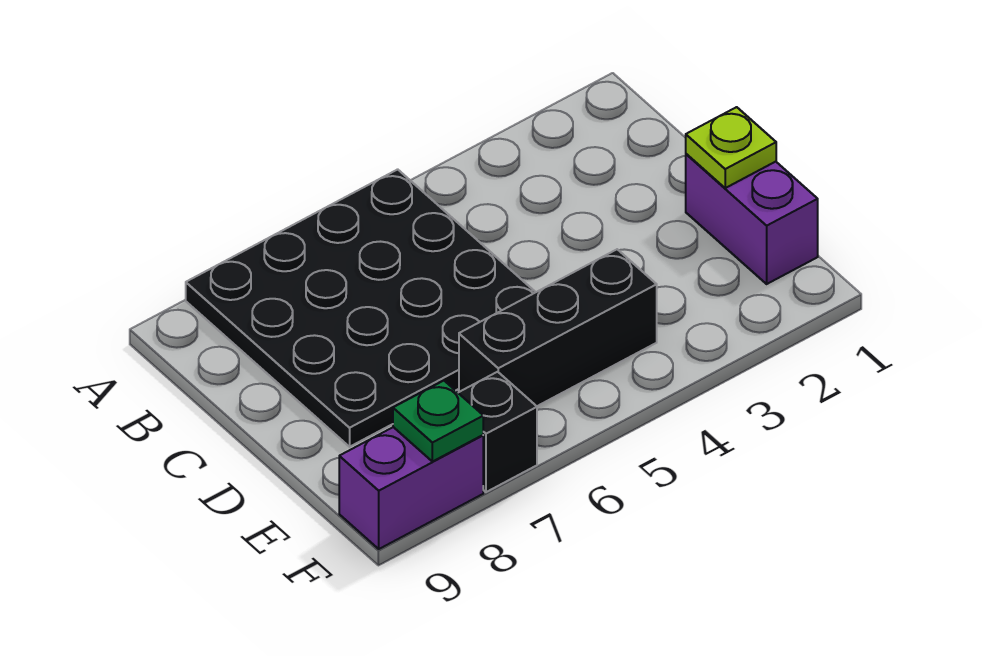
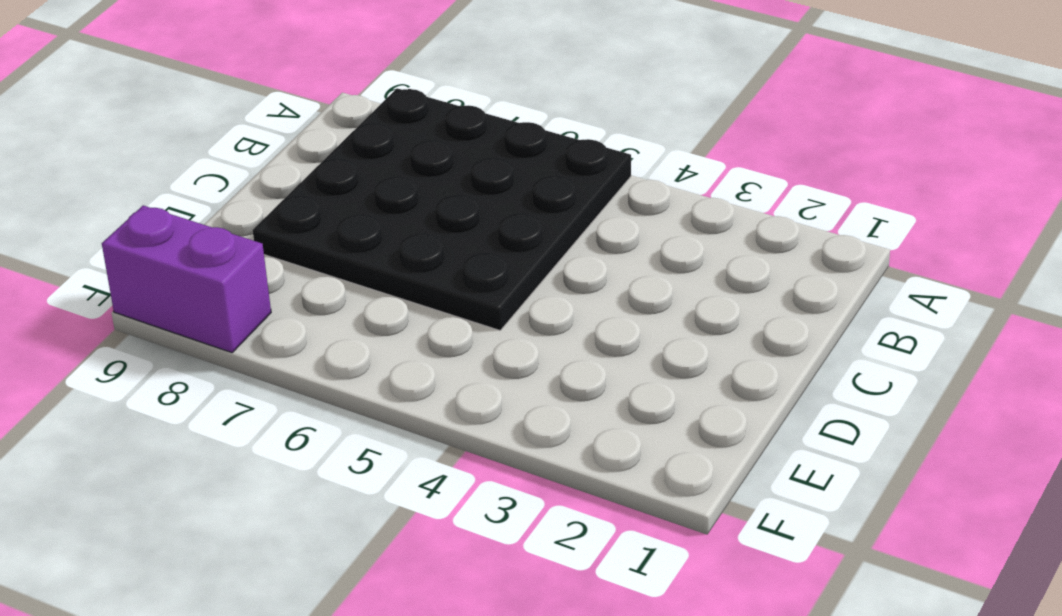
none -> purple brick D1:E1 level 1
none -> black brick E4:E6 level 1

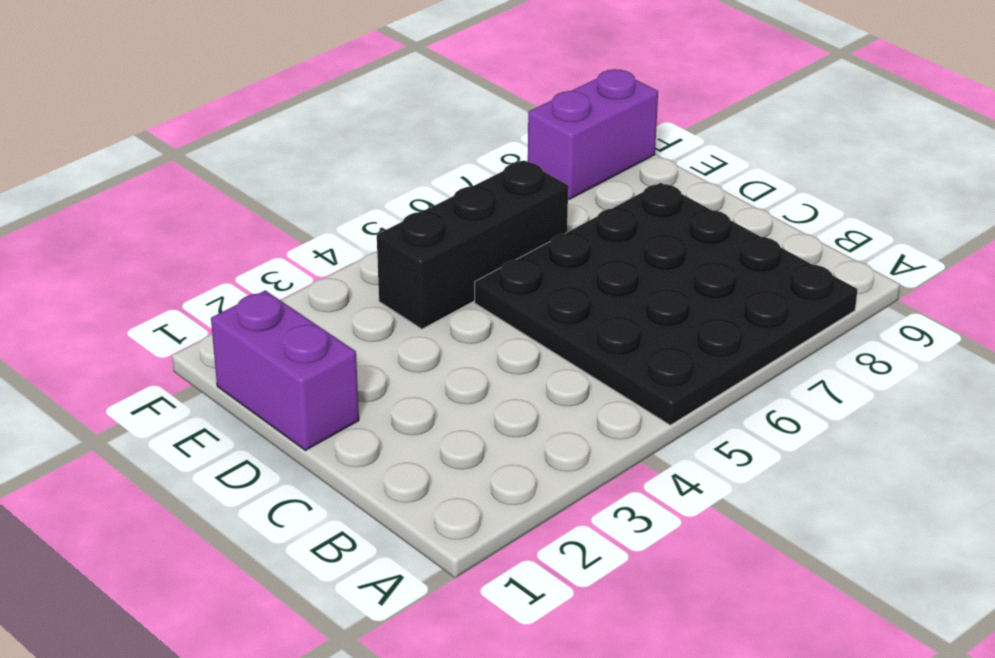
none -> black brick F7 level 1
none -> lime plate D1 level 2

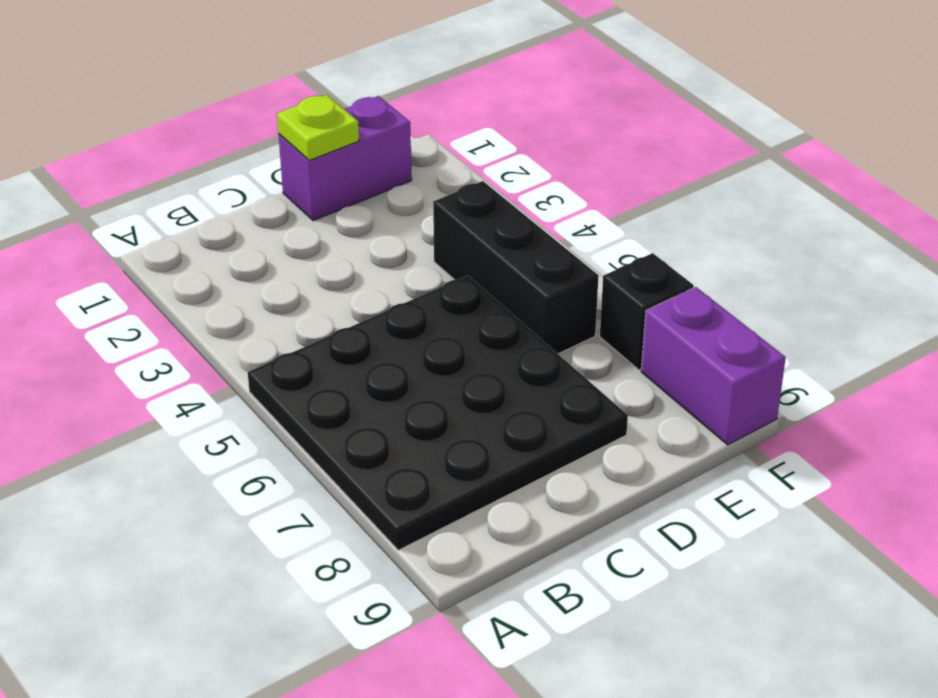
none -> green plate F8 level 2

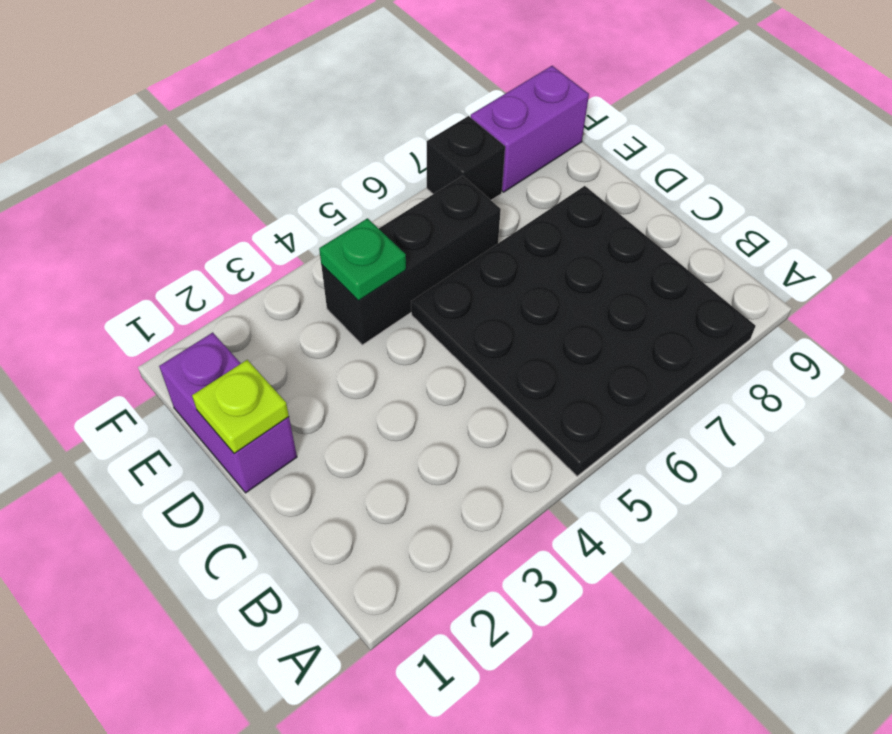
green plate E4 level 2 -> green plate F8 level 2

